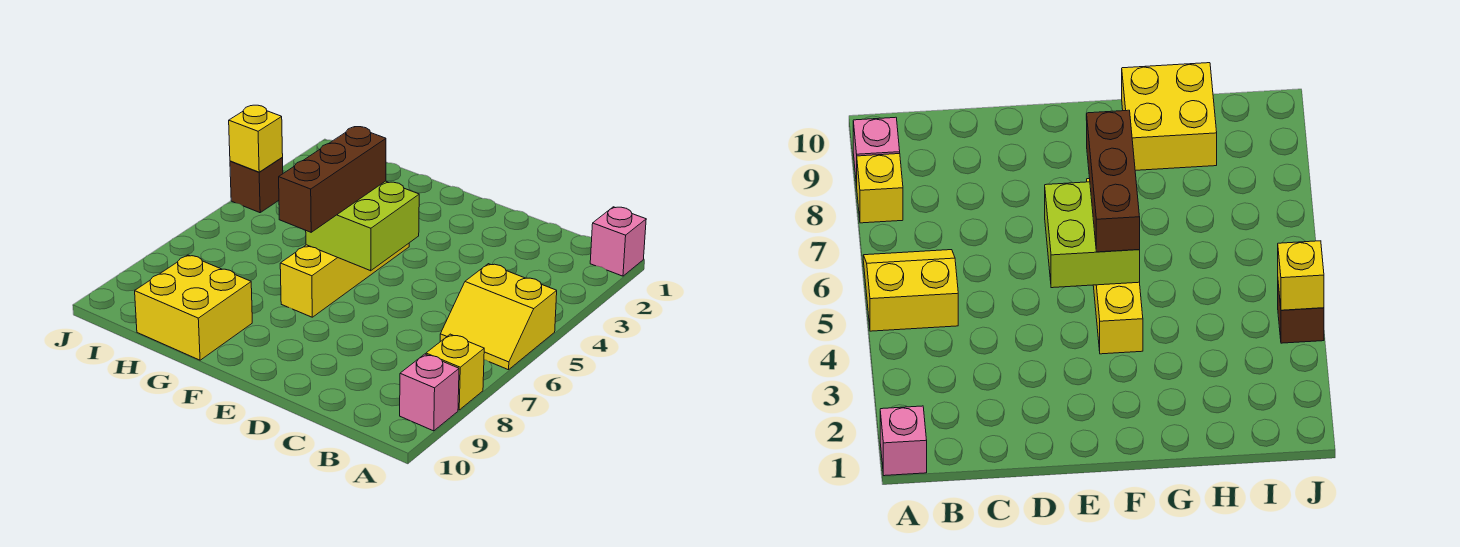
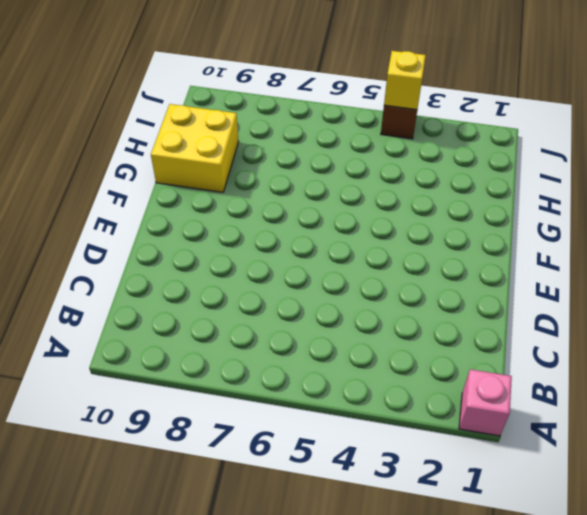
none -> yellow slope A5:B6 level 1 top 5
none -> yellow brick A8 level 1

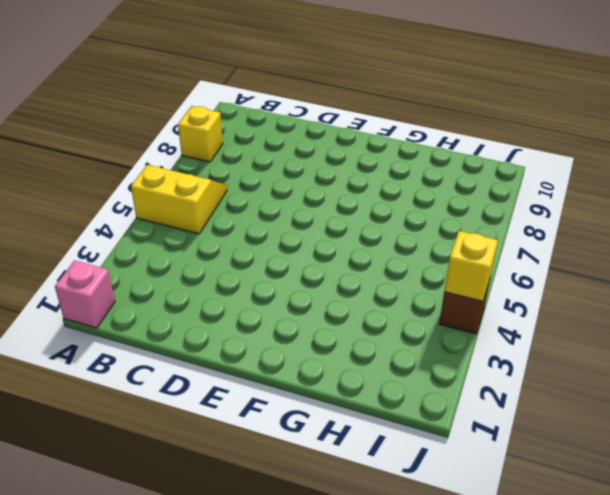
none -> pink brick A9 level 1
none -> yellow brick F4:F7 level 1

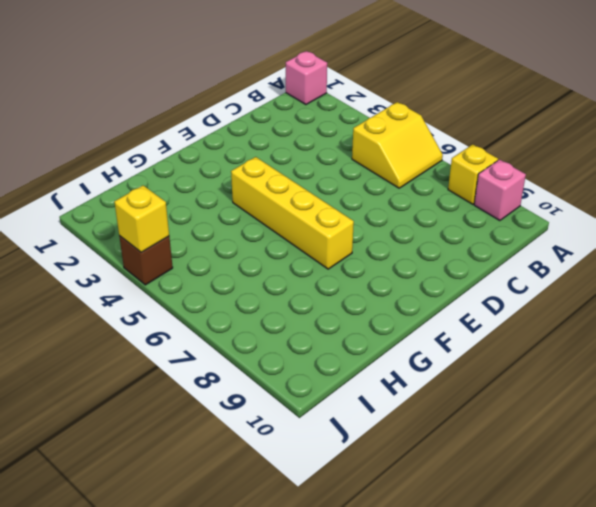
none -> yellow brick G9:H10 level 1
none -> lime brick E5:F6 level 2

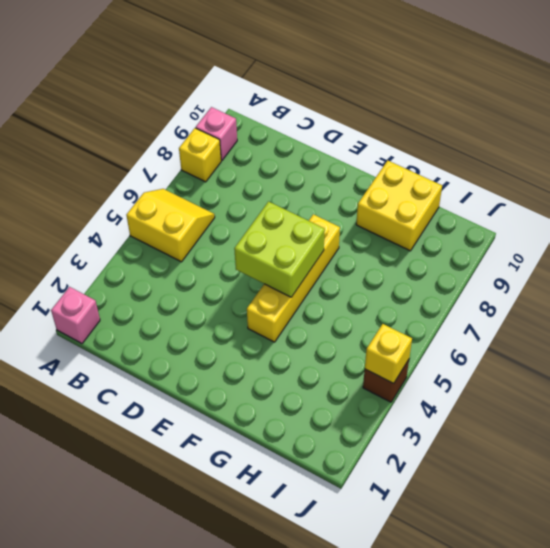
none -> brown brick F5:F7 level 3

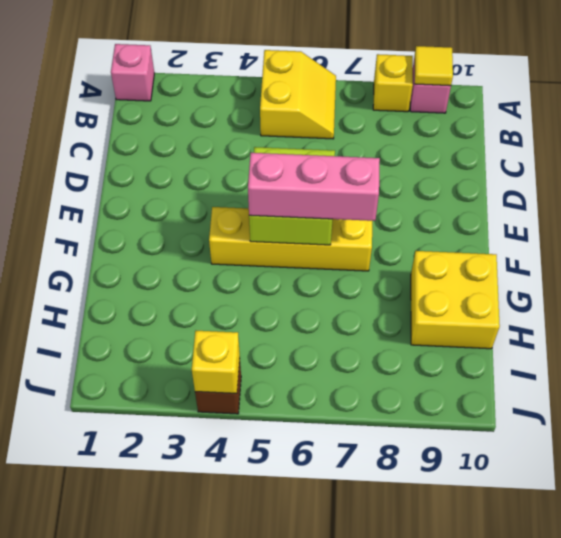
yellow tile A9 level 2 -> none
pink brick F5:F7 level 3 -> brown brick F5:F7 level 3

